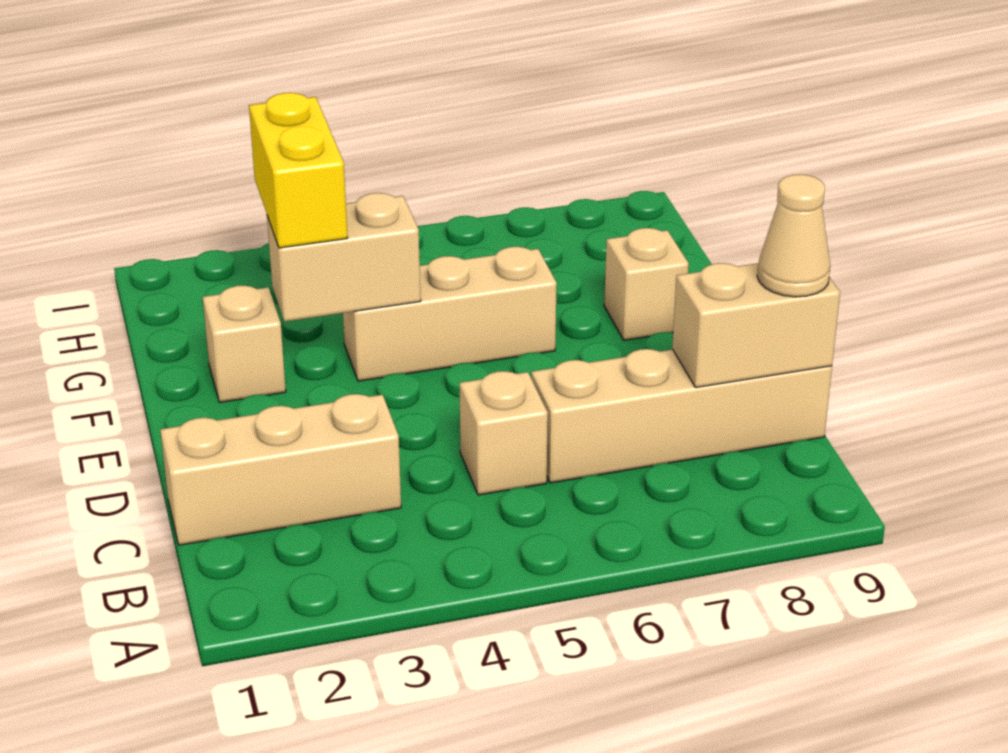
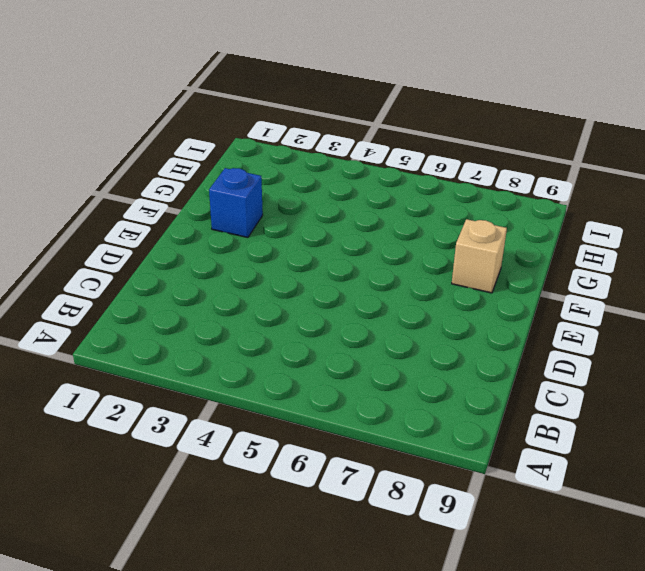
blue brick F2 level 1 -> tan brick F2 level 1
none -> tan brick C1:C3 level 1
none -> tan brick C5 level 1

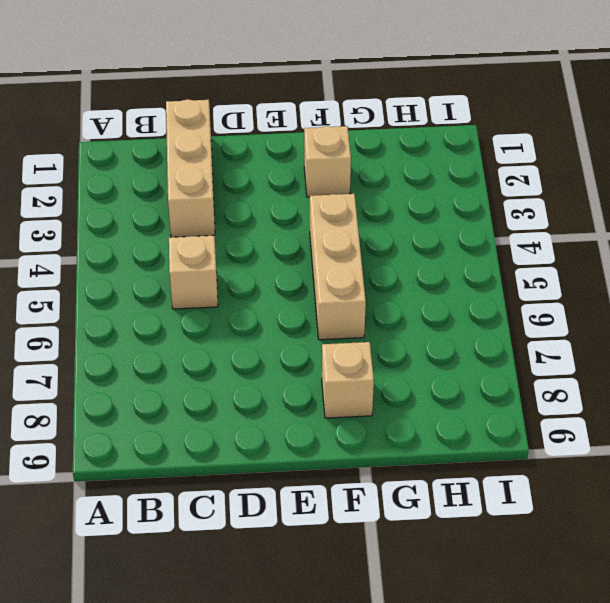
none -> tan brick C6:C9 level 1
none -> tan brick C8:C9 level 2

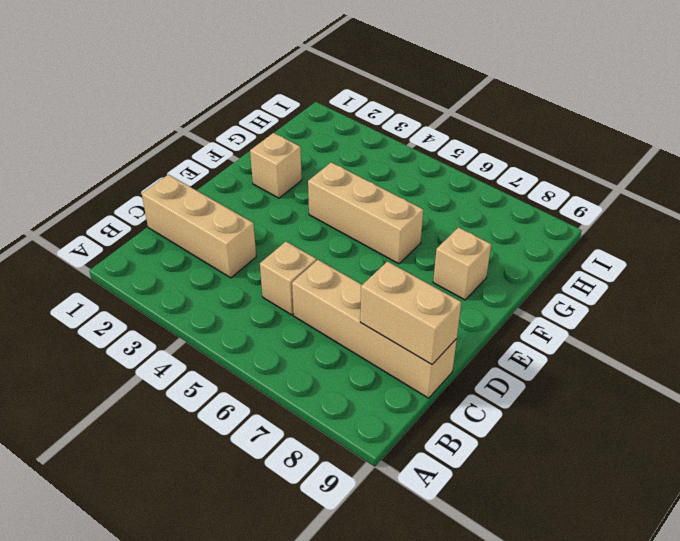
none -> tan brick F3:F4 level 2
none -> tan cone C9 level 3

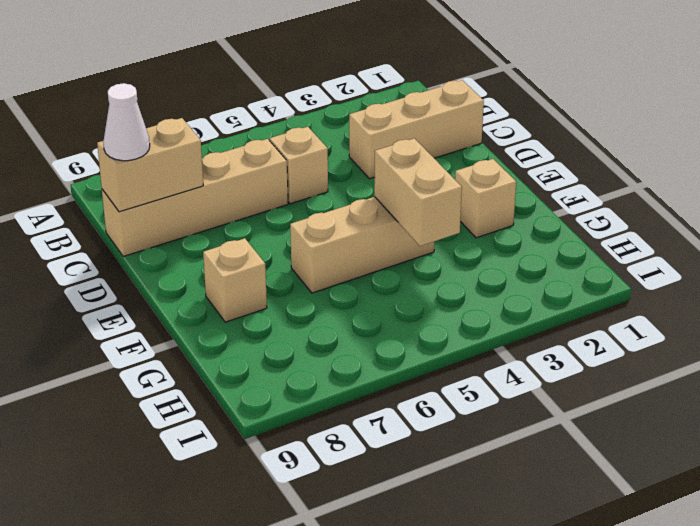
white cone C9 level 3 -> tan cone C9 level 3
tan brick F4:G4 level 2 -> tan brick F3:F4 level 2
none -> yellow brick F3:G3 level 3

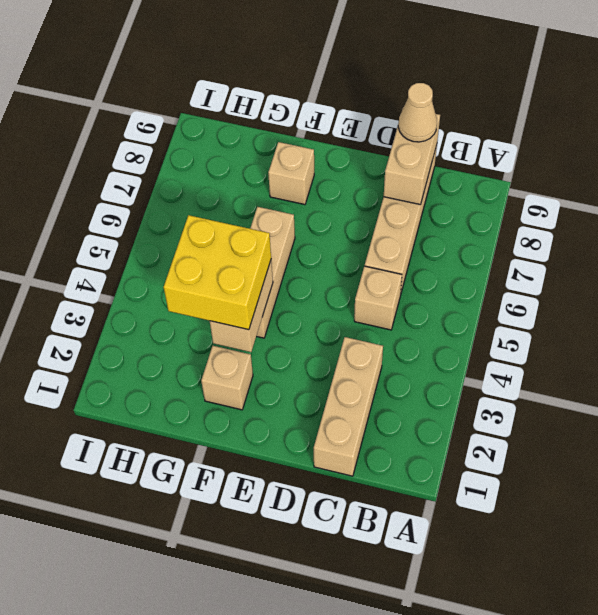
yellow brick F3:G4 level 3 -> yellow brick F3:G3 level 3

